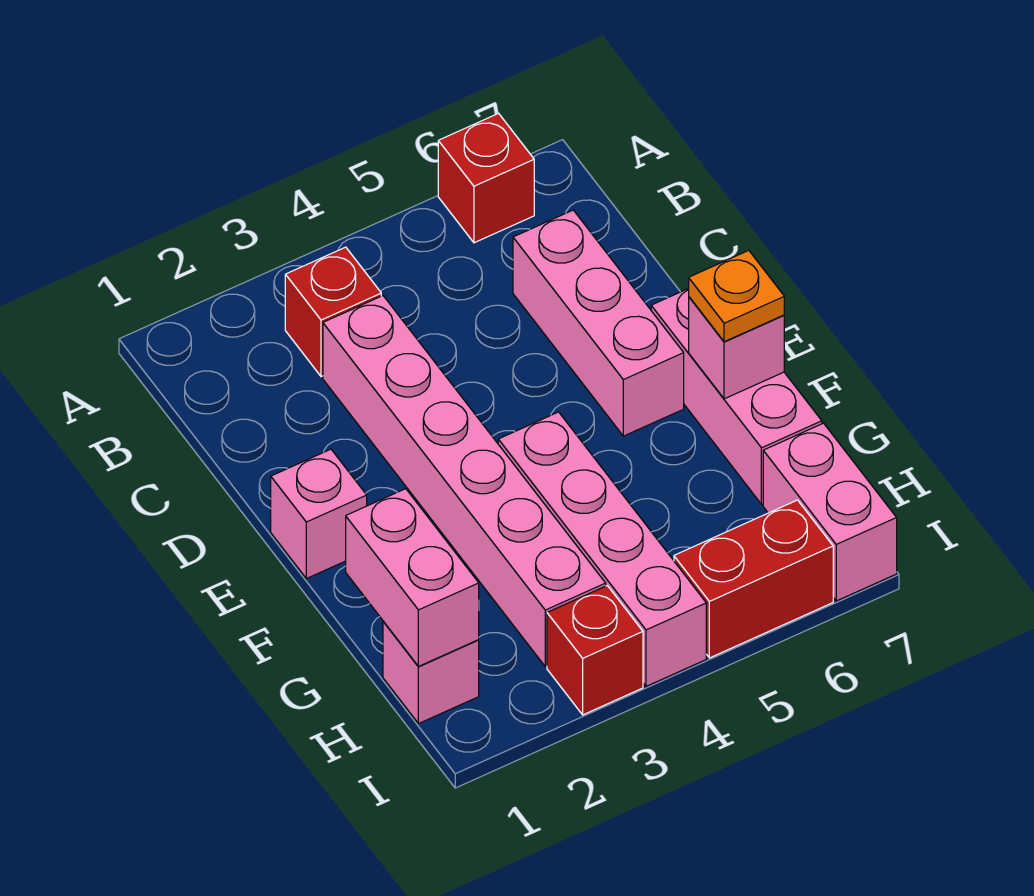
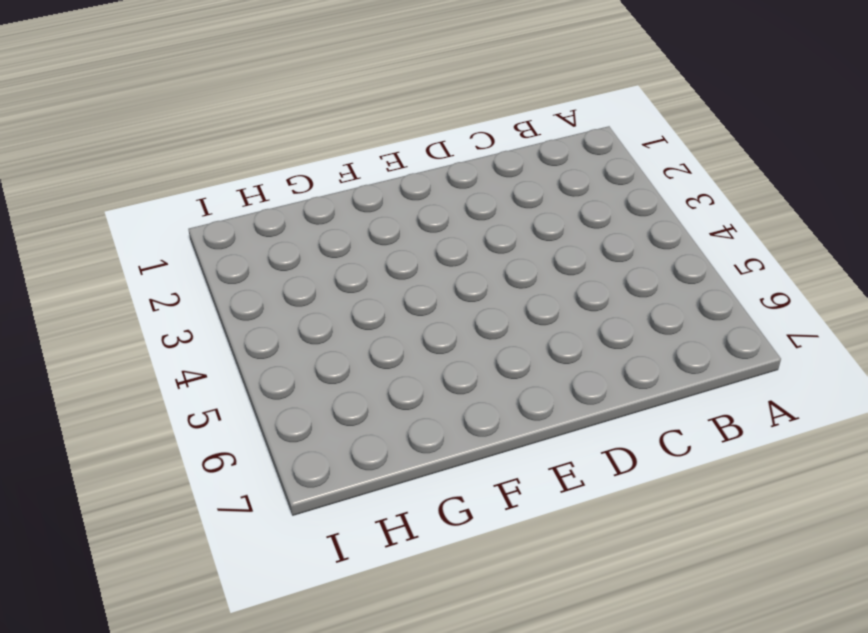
none -> red brick A6 level 1
none -> red brick B3 level 1
none -> pink brick C3:H3 level 1

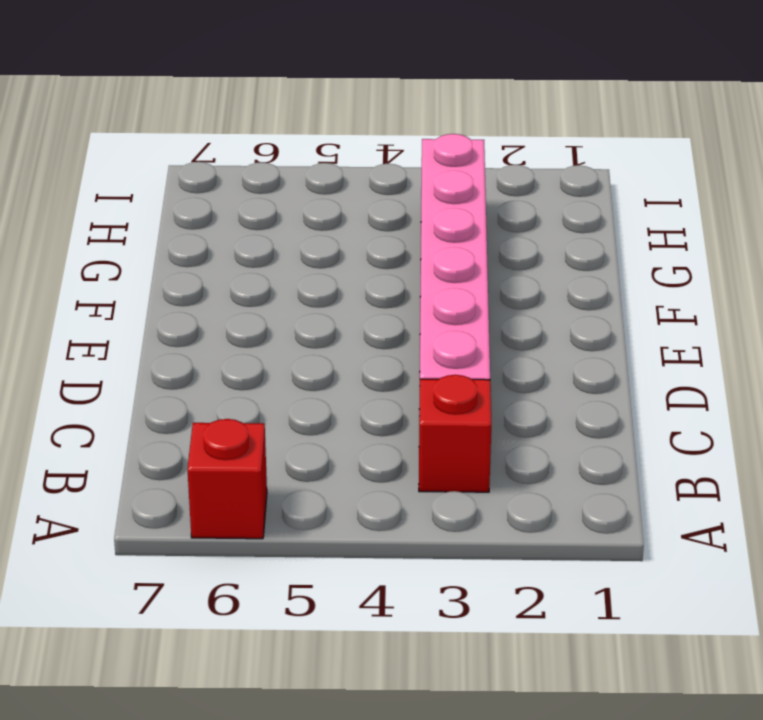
none -> pink brick C6:E6 level 1
none -> pink brick E1 level 1
none -> pink brick E7:G7 level 1

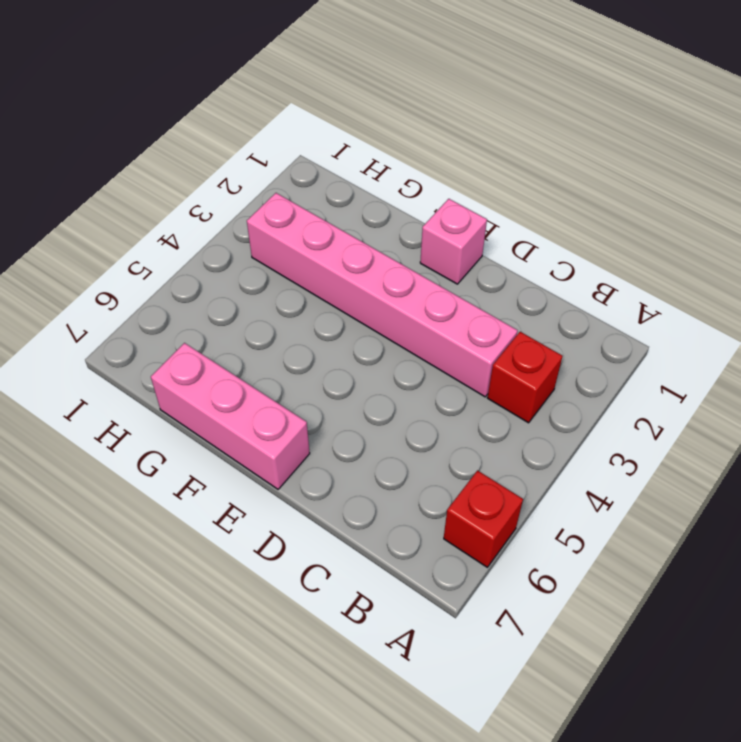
none -> pink brick C6:E6 level 1
none -> pink brick F4:I4 level 1
none -> pink brick H1 level 1

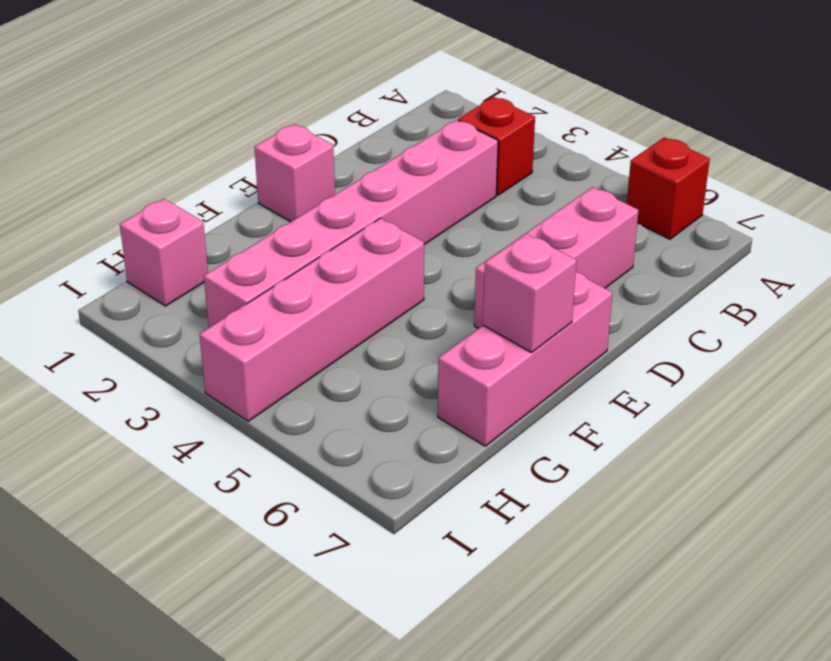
none -> pink brick H7:I7 level 1
none -> red brick I3 level 1
none -> red brick I5:I6 level 1

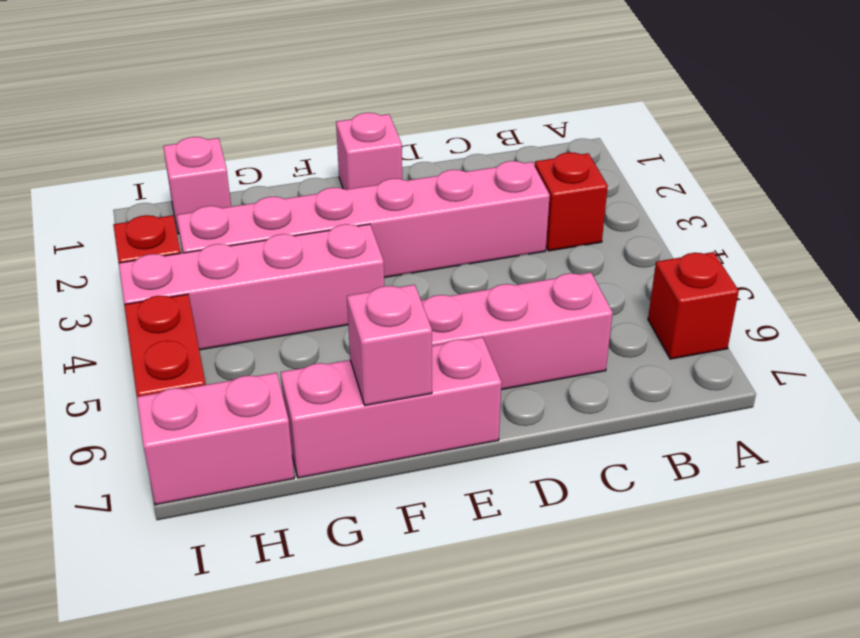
none -> pink brick G1:H1 level 2
none -> orange plate F7 level 3

